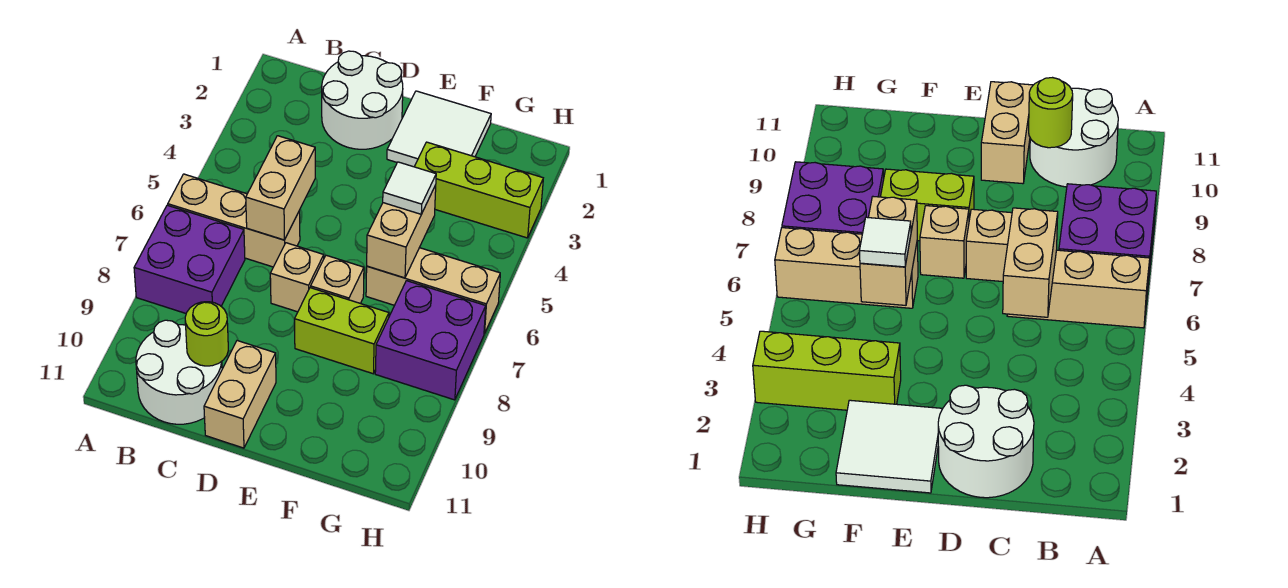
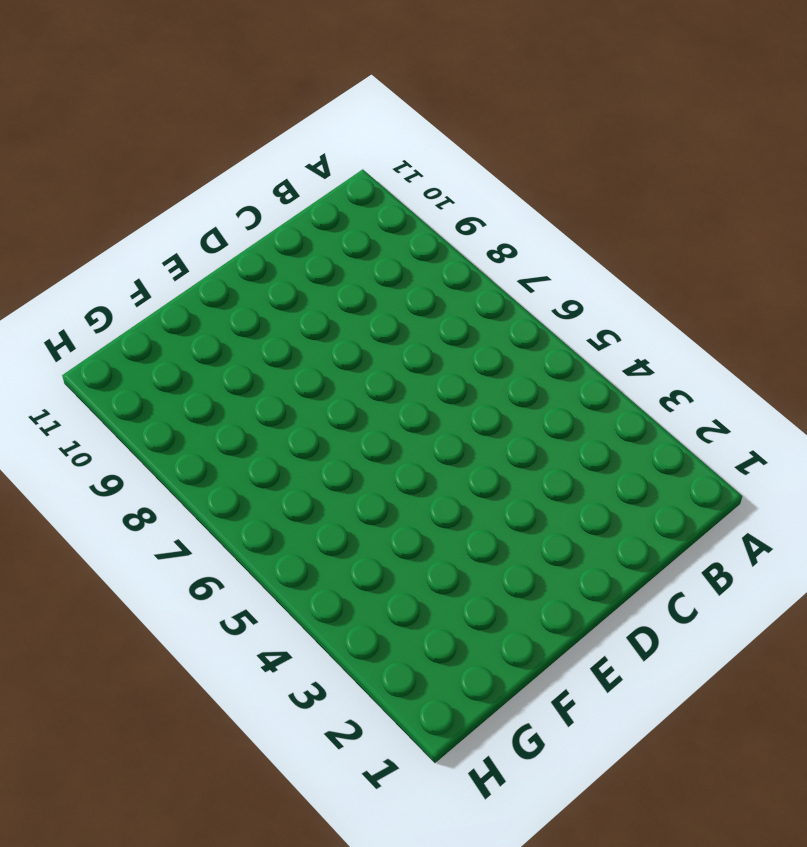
none -> tan brick A6:C6 level 1
none -> purple brick A7:B8 level 1
none -> white round brick B10:C11 level 1

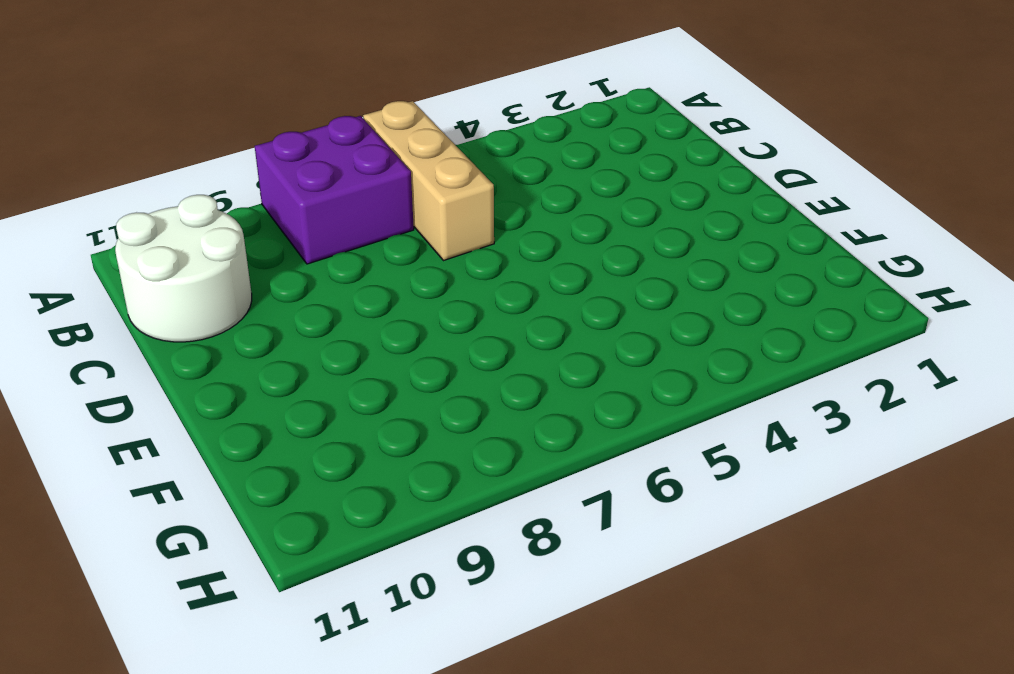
none -> white round brick C1:D2 level 1
none -> tan brick D7 level 1
none -> tan brick D10:D11 level 1

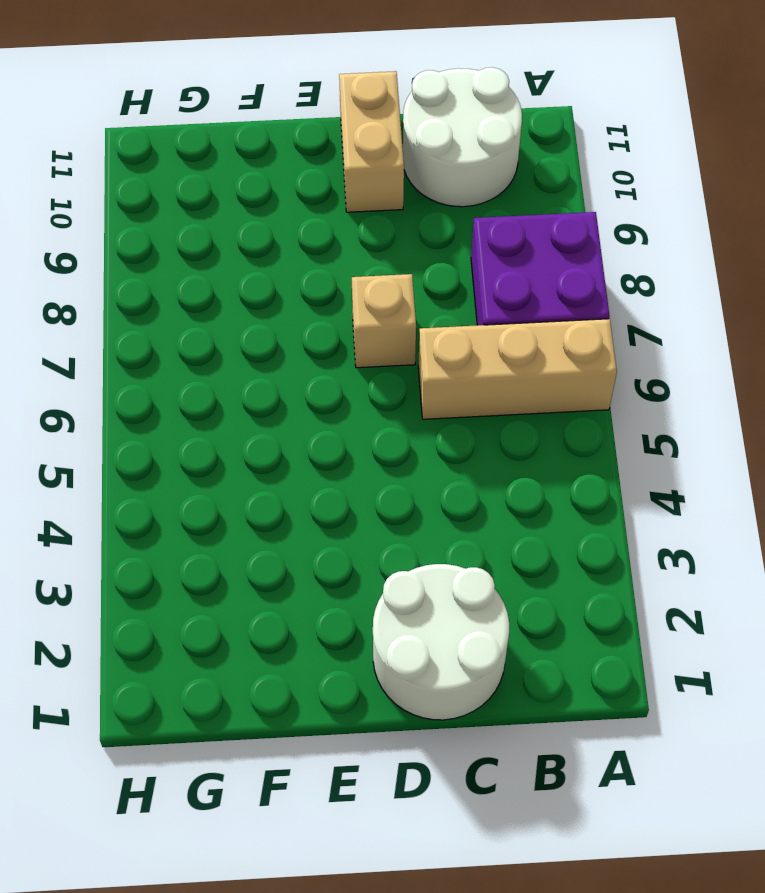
none -> white tile E1:F2 level 1
none -> tan brick E7 level 1
none -> lime brick E8:F8 level 1

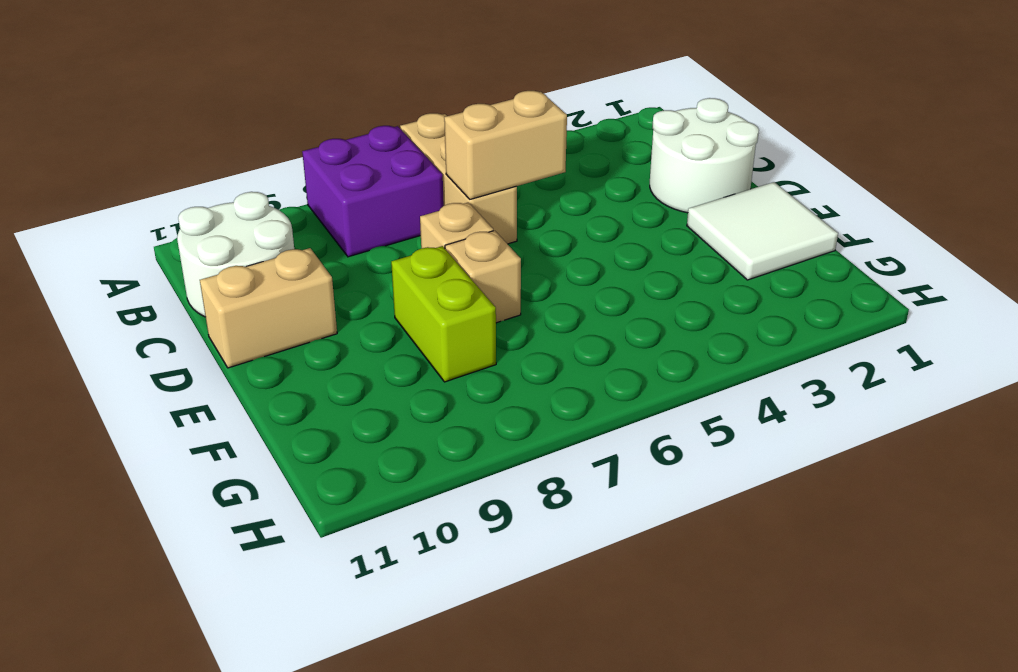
none -> lime brick F3:H3 level 1
none -> tan brick F6:H6 level 1
none -> purple brick G7:H8 level 1

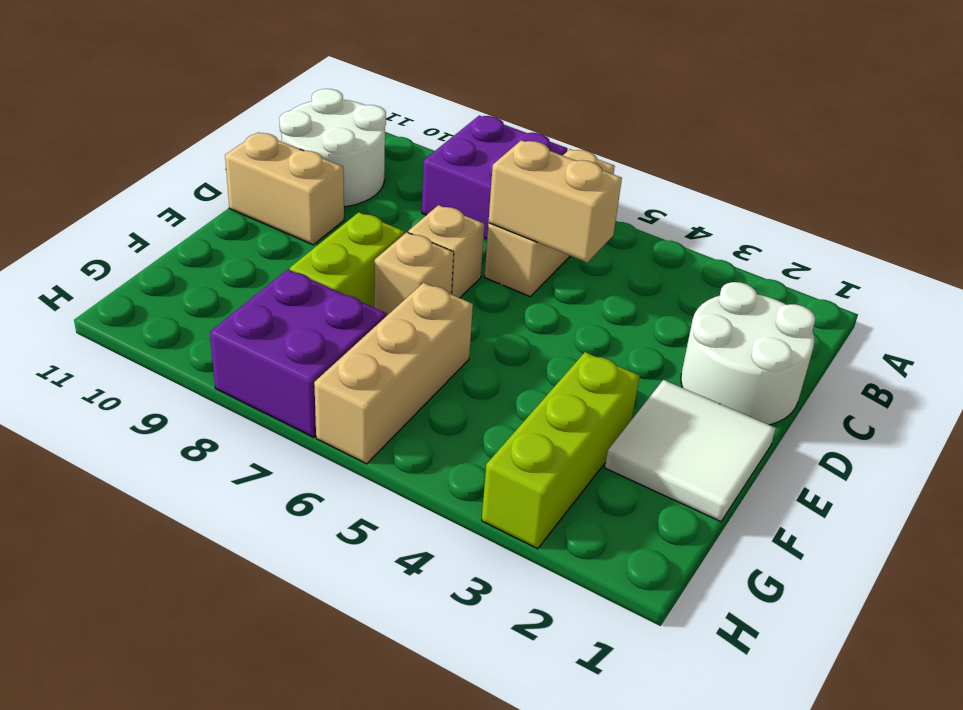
none -> lime round brick C10 level 2
none -> tan brick F5:F6 level 2
none -> white tile F5 level 3

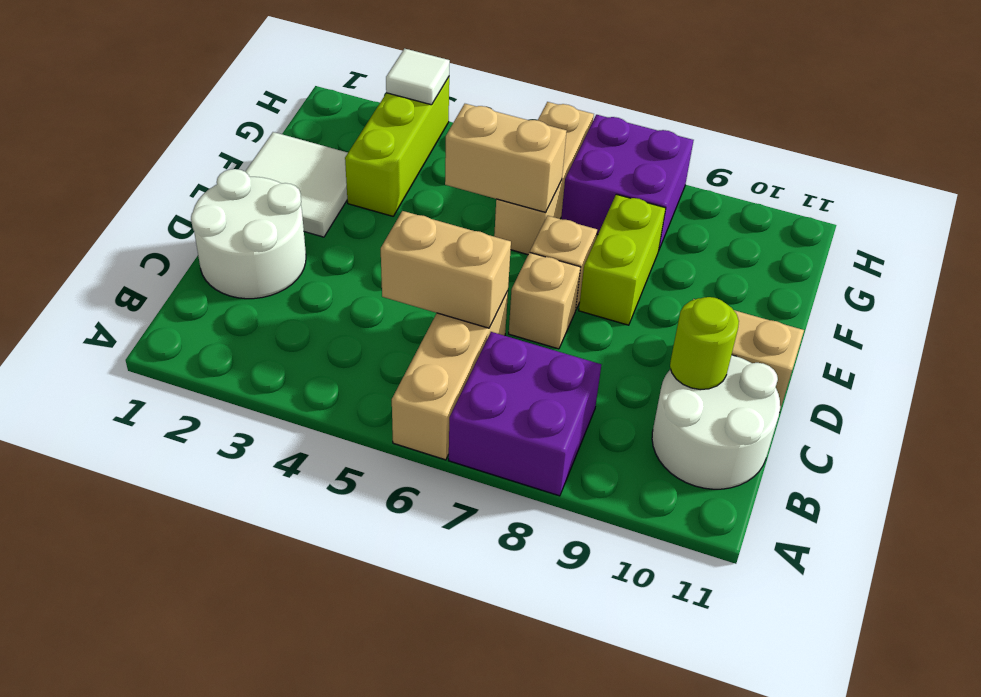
white tile H3 level 2 -> white tile F5 level 3

